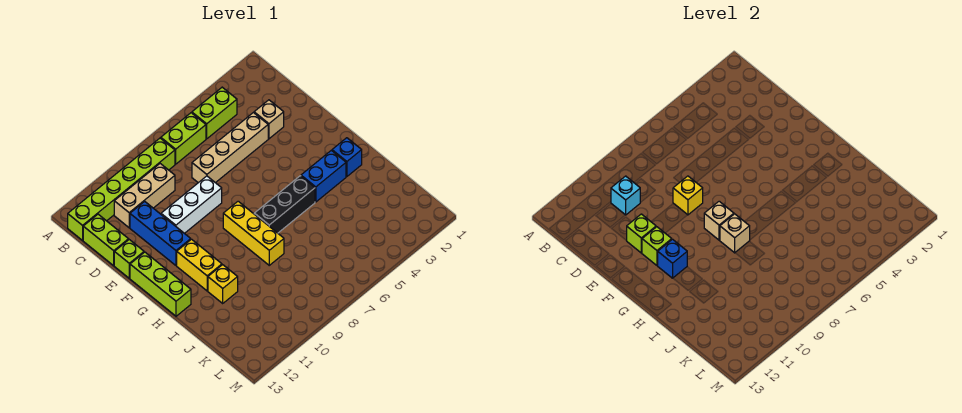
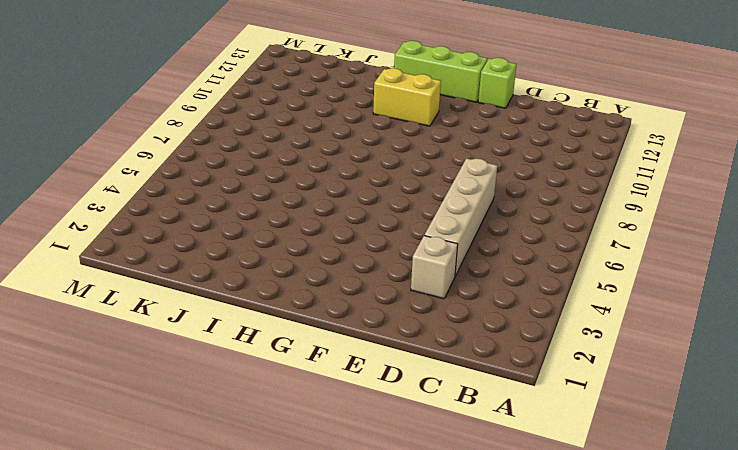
none -> lime brick B4:B5 level 1
none -> lime brick B6:B7 level 1
none -> lime brick B8:B13 level 1

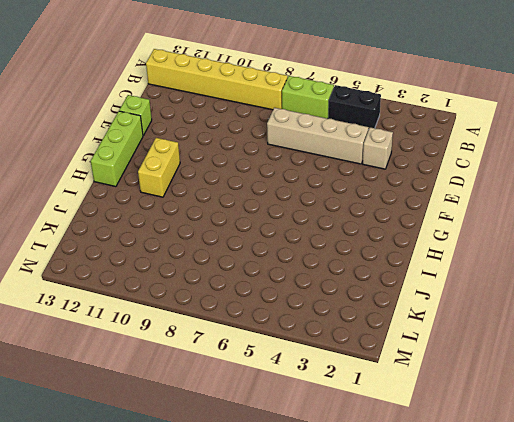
black brick B4:B5 level 1 -> lime brick B4:B5 level 1
yellow brick B8:B13 level 1 -> lime brick B8:B13 level 1
none -> tan brick C9:C11 level 1
none -> lime brick C13:D13 level 1
none -> blue brick D11:F11 level 1

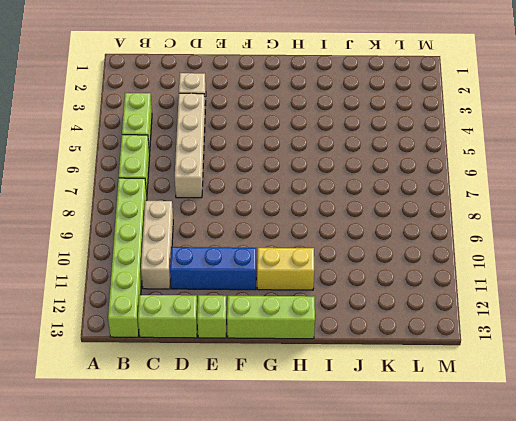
none -> white brick E8:E10 level 1
none -> yellow brick G8:I8 level 1
none -> blue brick H2 level 1

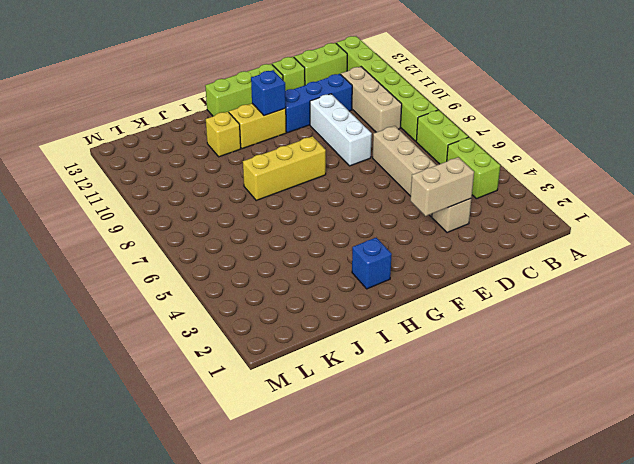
tan brick D3:E3 level 2 -> none
none -> blue brick H3:H4 level 1
none -> black brick H5:H7 level 1
none -> cyan brick C10 level 2

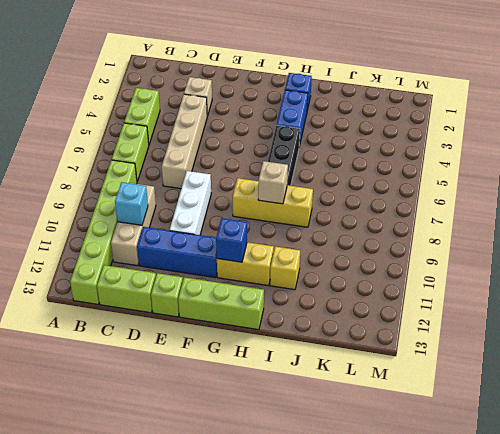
none -> yellow brick E8 level 2
none -> lime brick E11 level 2
none -> lime brick F11 level 2

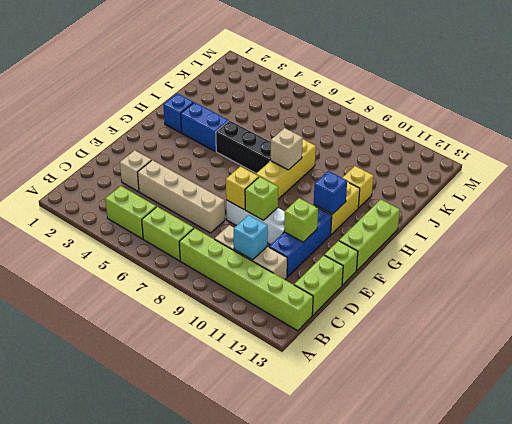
lime brick E9 level 2 -> lime brick F11 level 2
none -> tan brick G8 level 2

